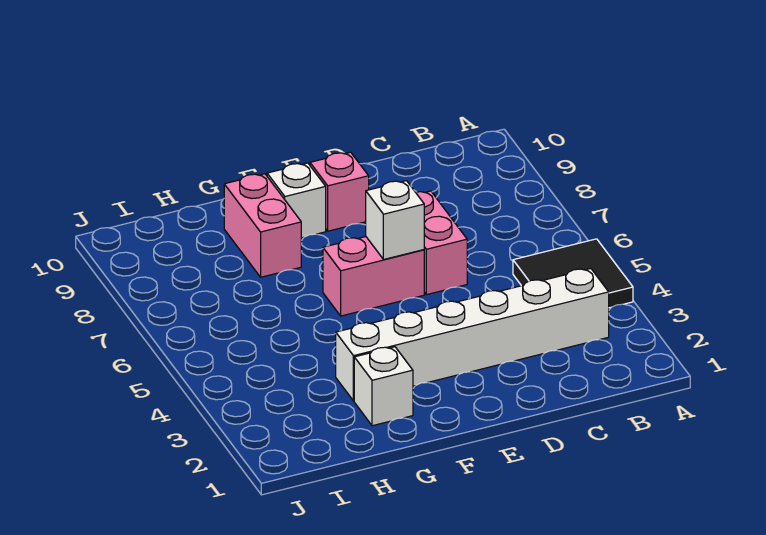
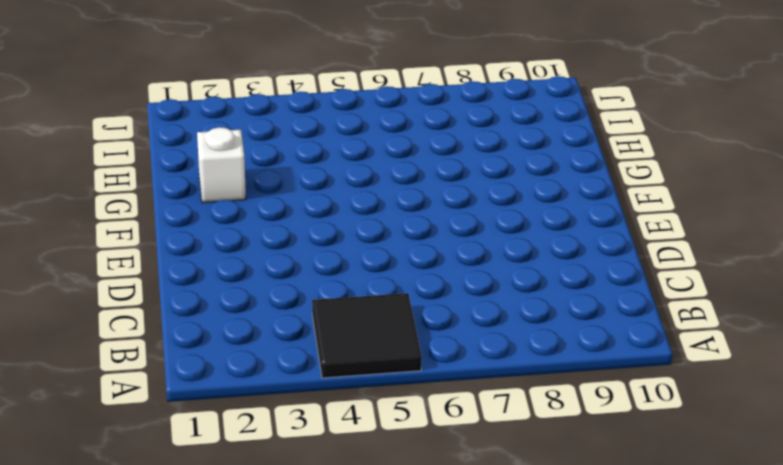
none -> white brick B3:G3 level 1
none -> pink brick D6:D7 level 1

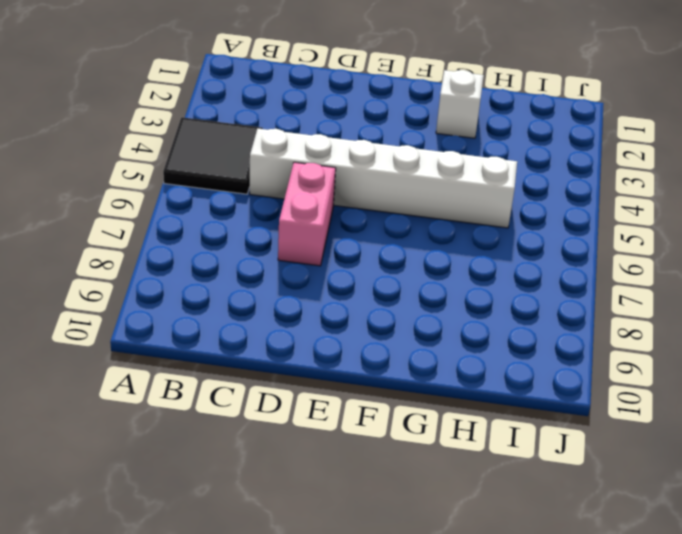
white brick C5:H5 level 1 -> white brick B3:G3 level 1
none -> pink brick E6:F6 level 1
none -> pink brick E9 level 1

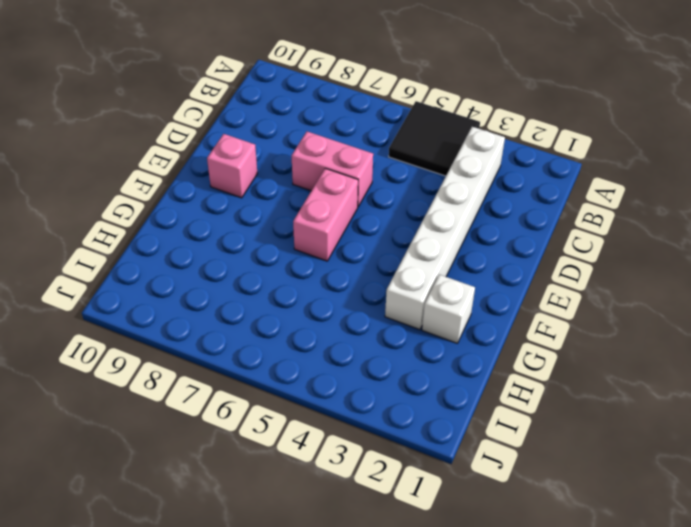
none -> white brick F9 level 1
none -> pink brick G8:G9 level 1

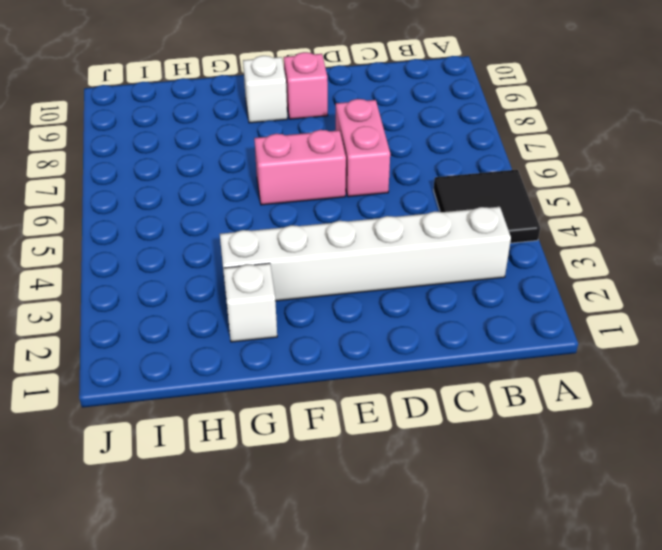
none -> pink brick G8:G9 level 1
none -> white brick E6 level 2

